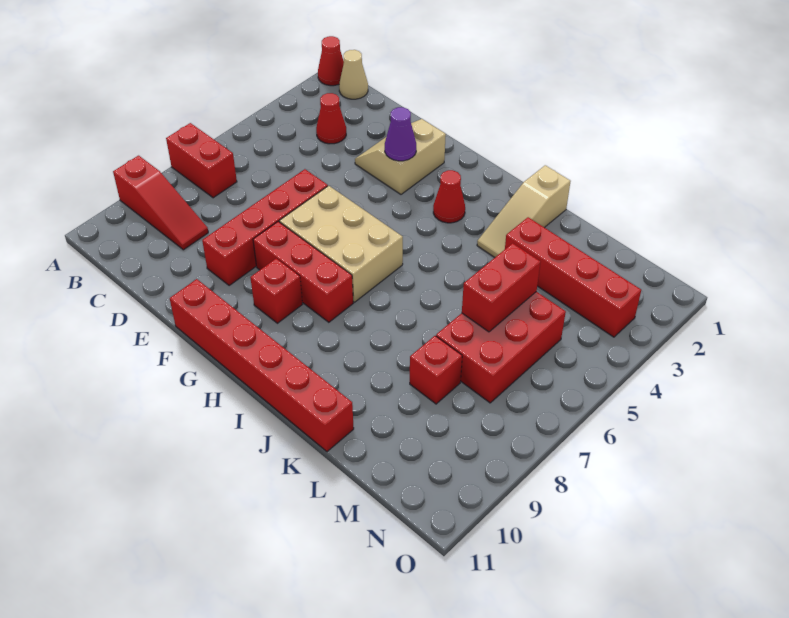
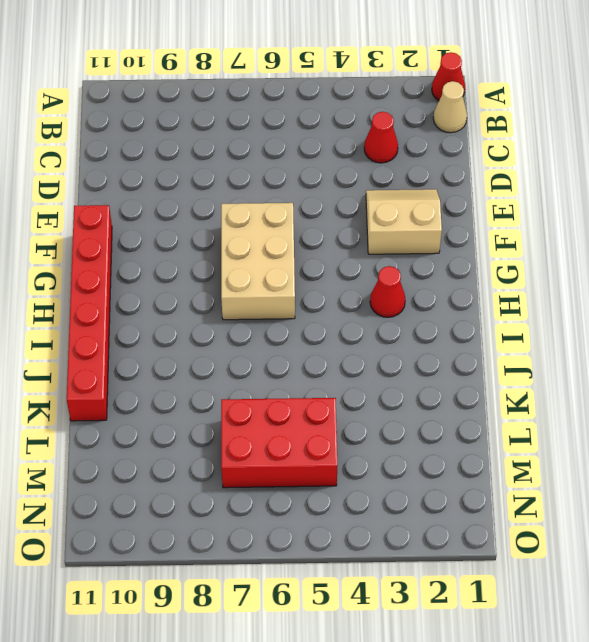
none -> red brick A7:B7 level 1
none -> red slope A9:C9 level 1 top A
none -> red brick E6:E9 level 1

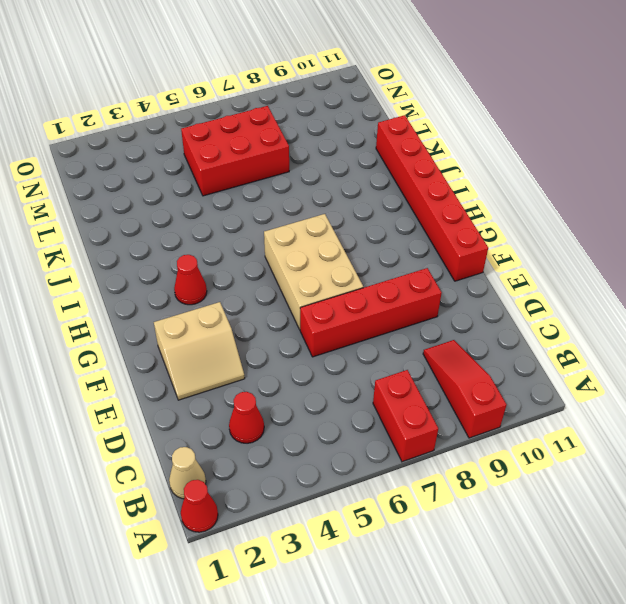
none -> red brick F8:H8 level 1
none -> red brick G9 level 1
none -> tan slope J1:J3 level 1 top 1

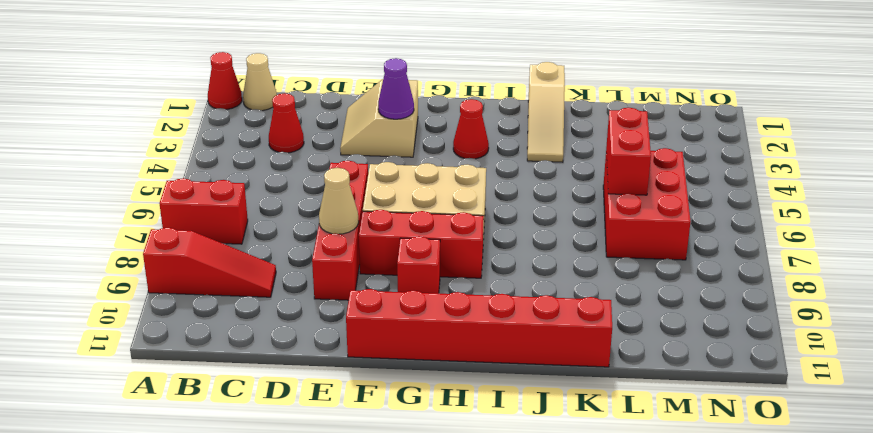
tan cone E8 level 2 -> none
none -> red brick K3:N3 level 1
none -> red brick L8 level 1

